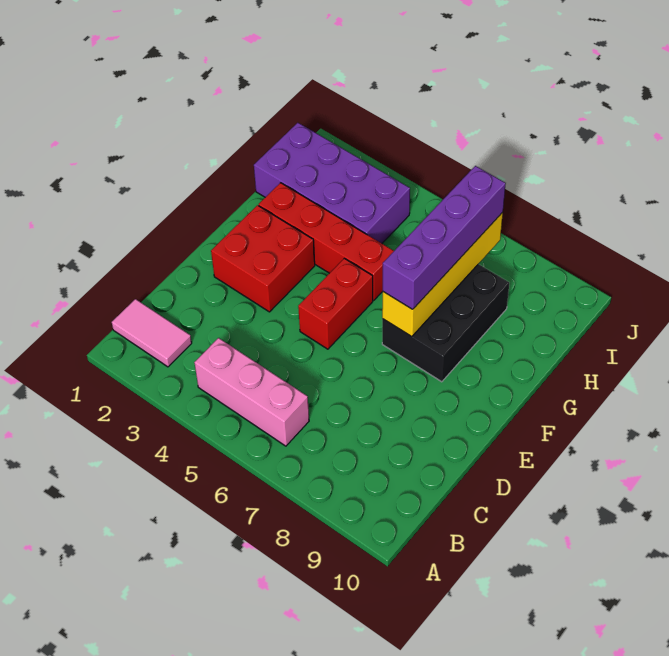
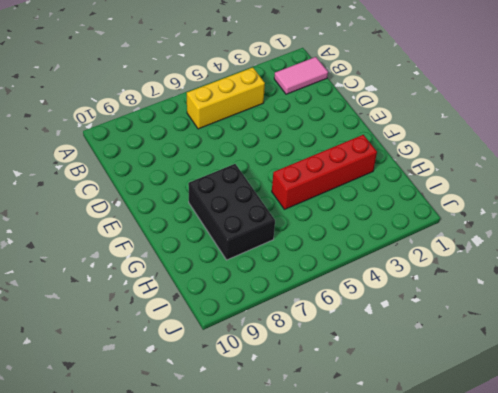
yellow brick B4:B6 level 1 -> pink brick B4:B6 level 1
none -> red brick E2:F3 level 1
none -> red brick E5:F5 level 1

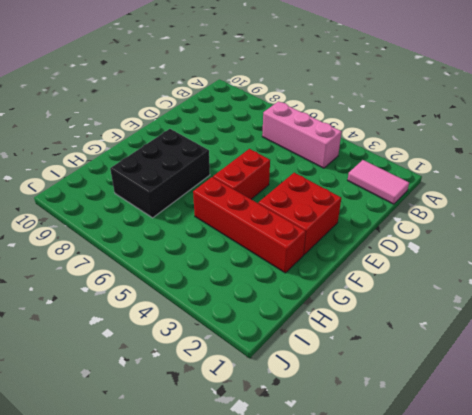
none -> purple brick H1:I4 level 1
none -> yellow brick F7:I7 level 2

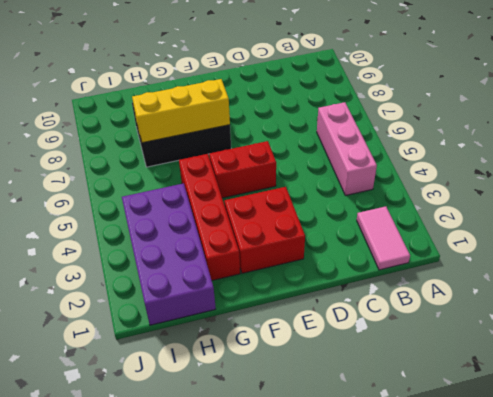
yellow brick F7:H7 level 2 -> yellow brick F7:I7 level 2
none -> purple brick F7:I7 level 3

